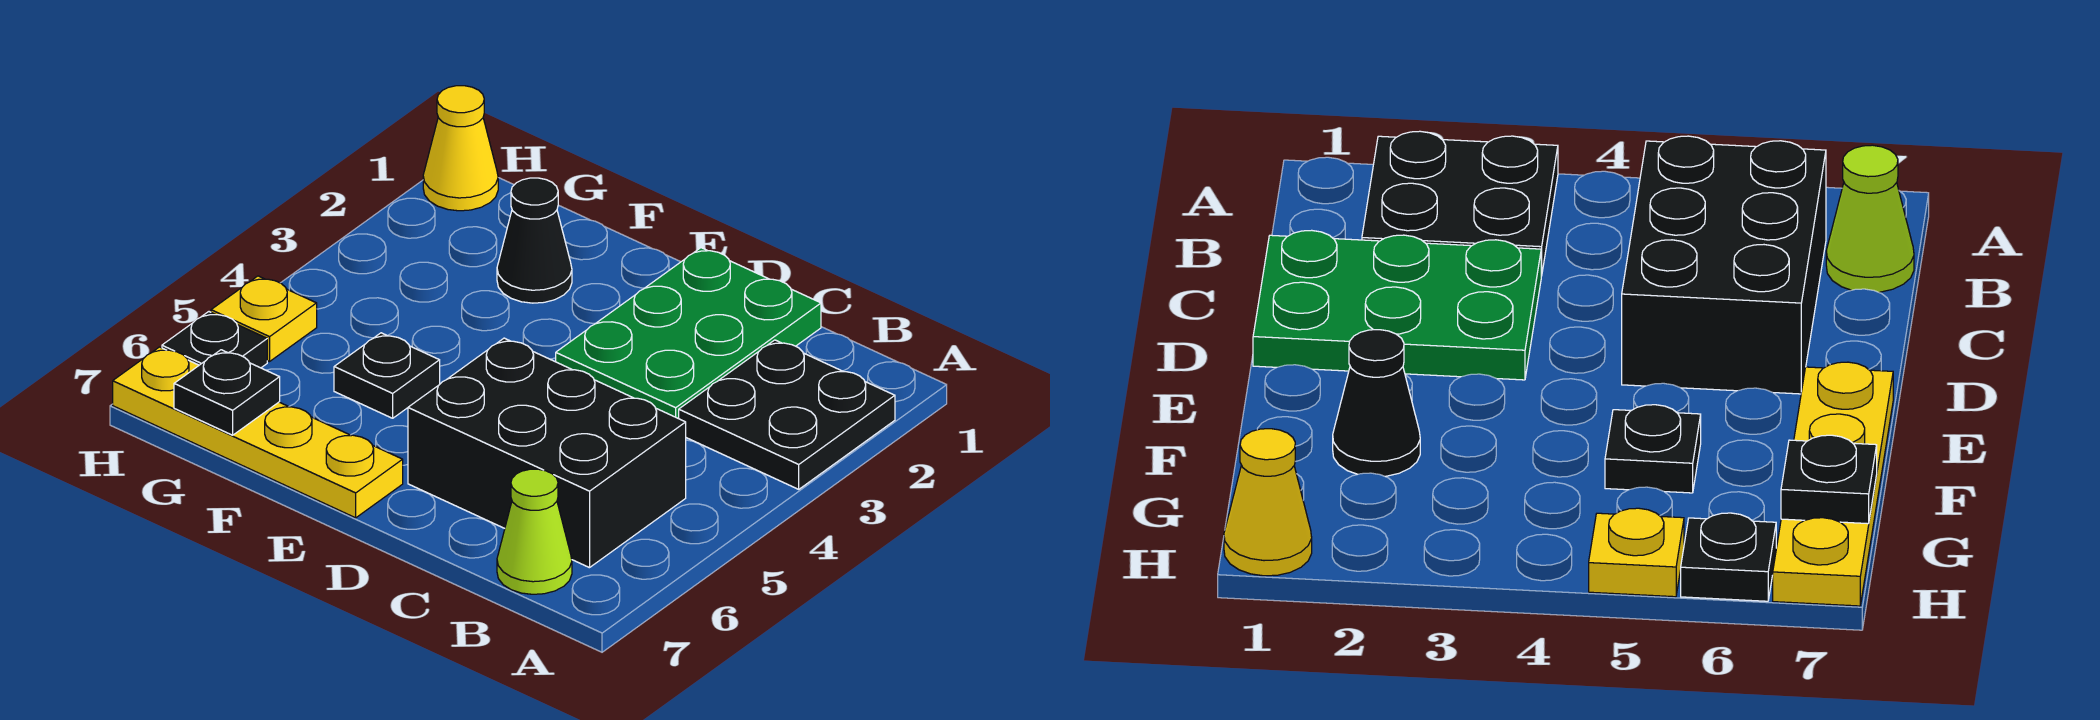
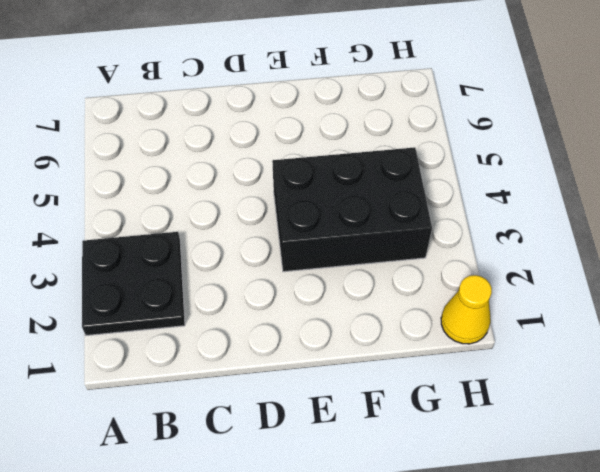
black brick E3:G4 level 1 -> black brick B5:D6 level 1
none -> lime cone B7 level 1
none -> green plate C1:D3 level 1

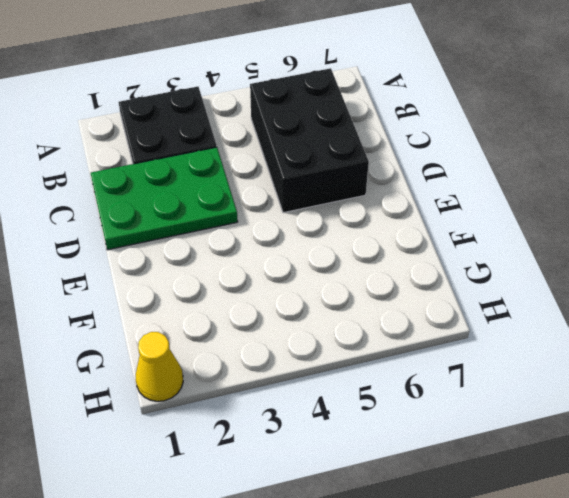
none -> lime cone B7 level 1
none -> yellow plate E7:H7 level 1

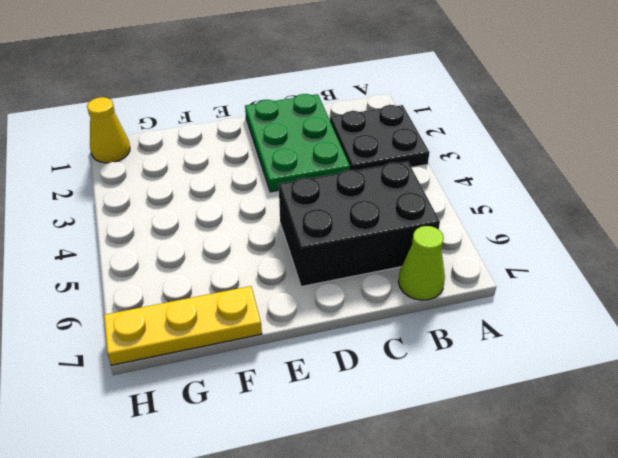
yellow plate F7:H7 level 1 -> yellow plate E7:H7 level 1
none -> black cone F2 level 1
none -> black plate F5 level 1

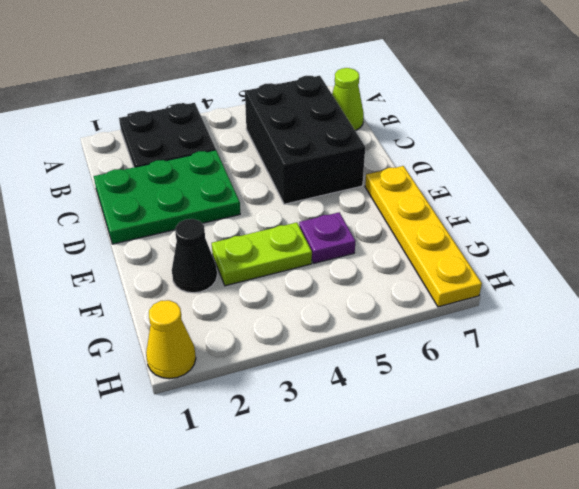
lime plate F3:F4 level 1 -> none
purple plate F5 level 1 -> black plate F5 level 1
none -> yellow plate H5 level 1
none -> black plate H6 level 1

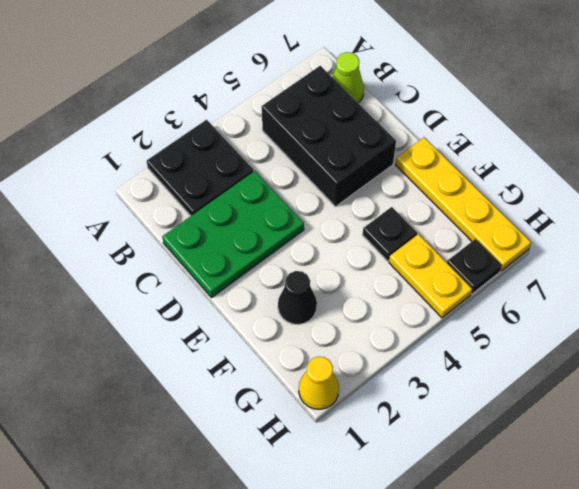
yellow plate G5:H5 level 1 -> yellow plate H5 level 1
none -> black plate G7 level 2

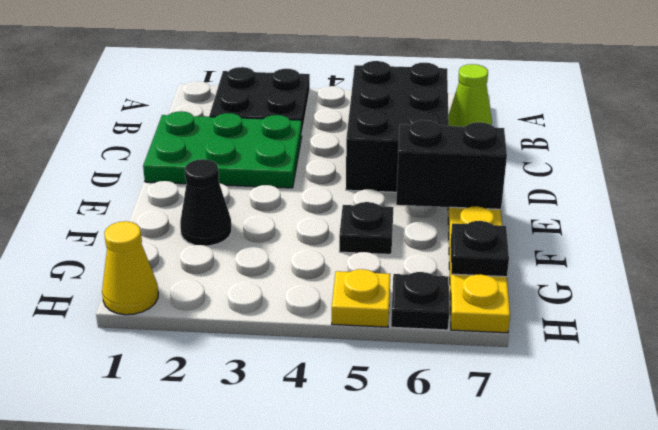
black brick E6:E7 level 2 -> none

